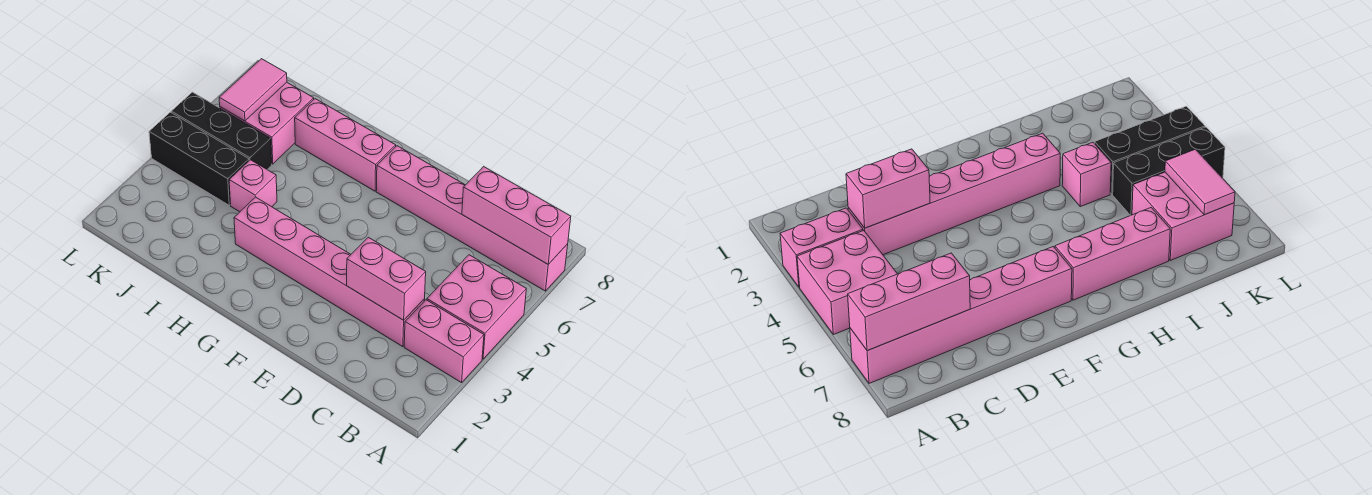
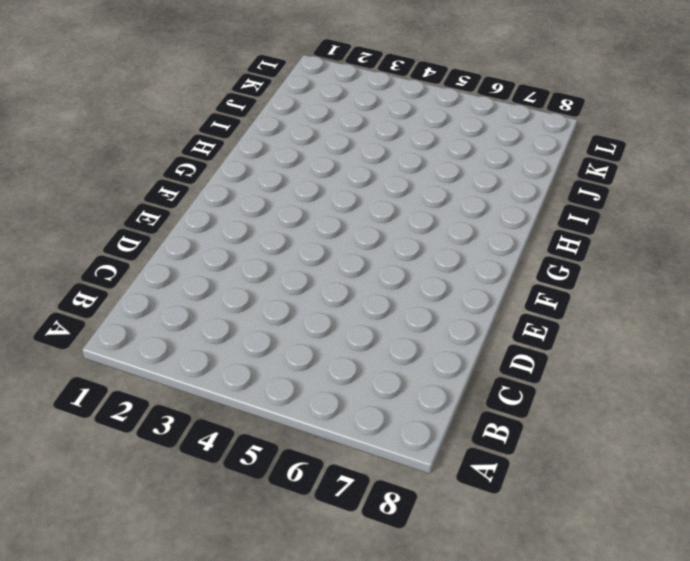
none -> pink brick A3:B3 level 1
none -> pink brick A4:B5 level 1
none -> pink brick A7:F7 level 1

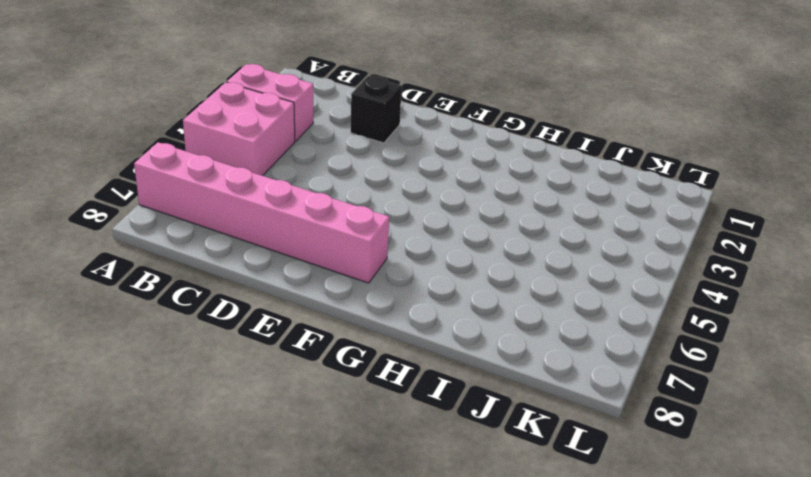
black brick D2 level 1 -> none
none -> pink brick C3:H3 level 1
none -> pink brick G7:I7 level 1
none -> pink brick I4 level 1

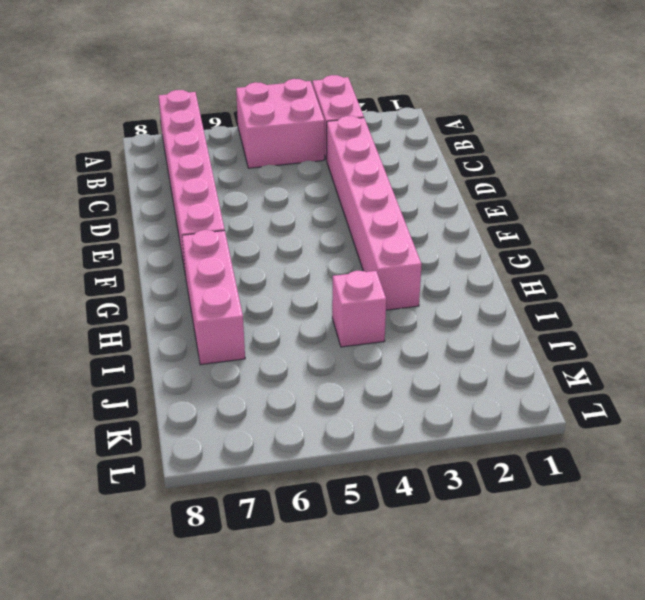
none -> black brick J4:L4 level 1
none -> black brick J5:L5 level 1
none -> pink brick J6:K7 level 1

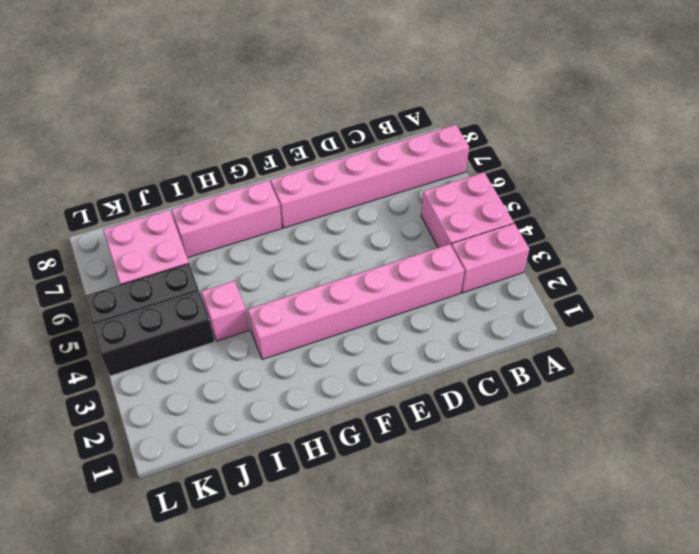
none -> pink brick A7:C7 level 2
none -> pink brick C3:D3 level 2
none -> pink tile K6:K7 level 2

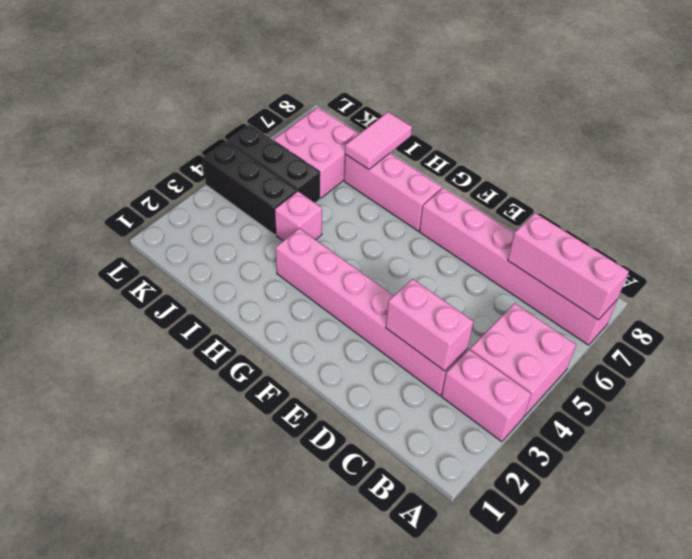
pink tile I7:I8 level 2 -> pink tile K6:K7 level 2

